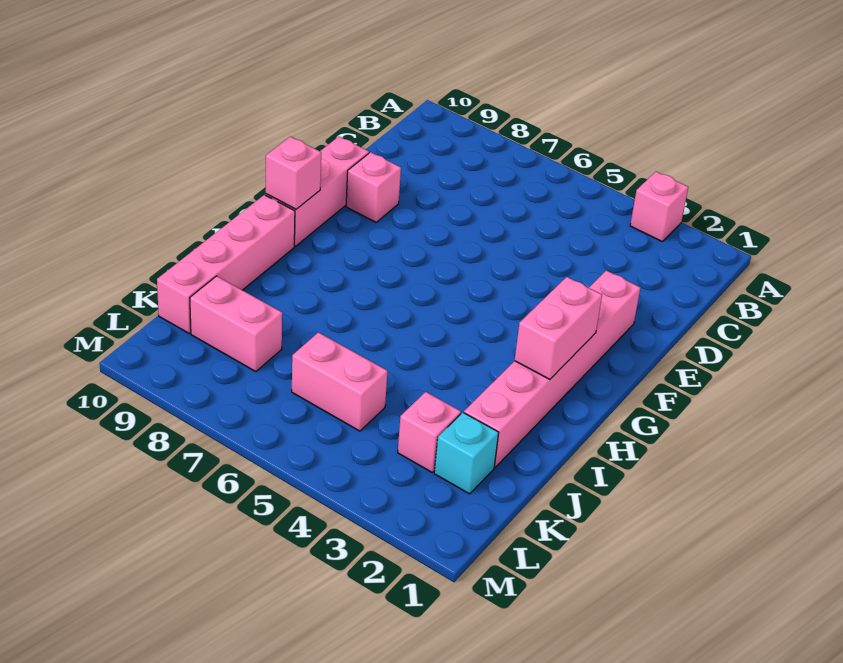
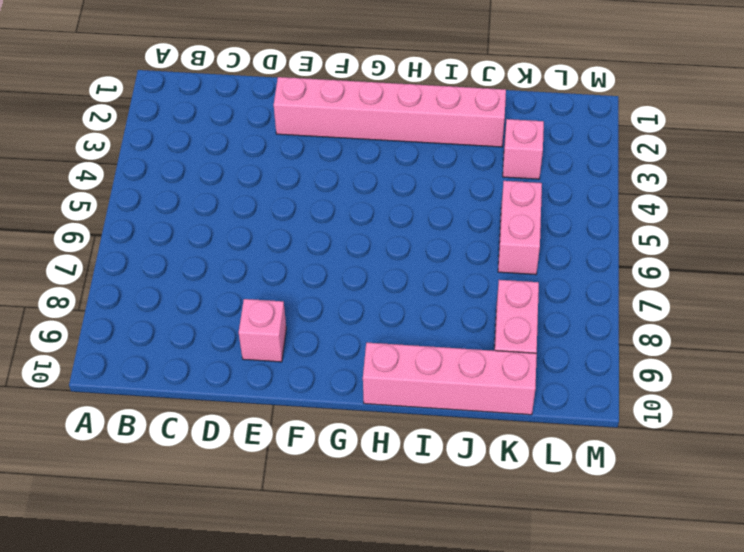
none -> pink brick A3 level 1
none -> pink brick E10:G10 level 1

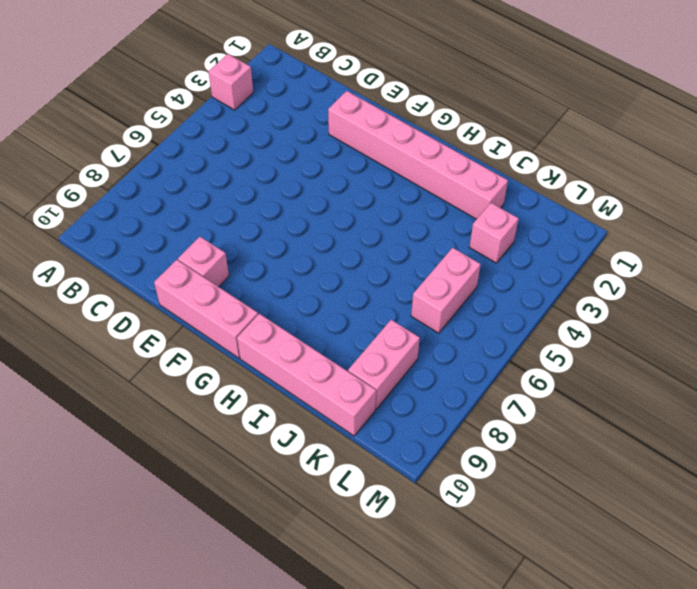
none -> cyan brick K2 level 1
none -> pink brick G2:H2 level 2

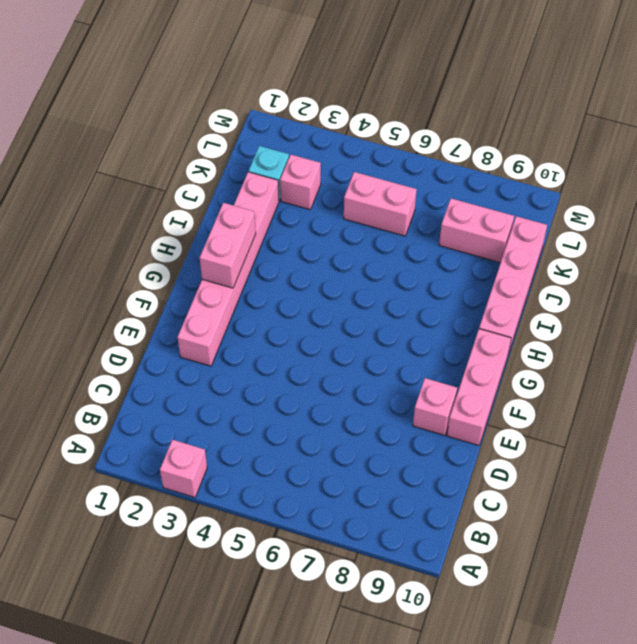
none -> pink brick G10 level 2

